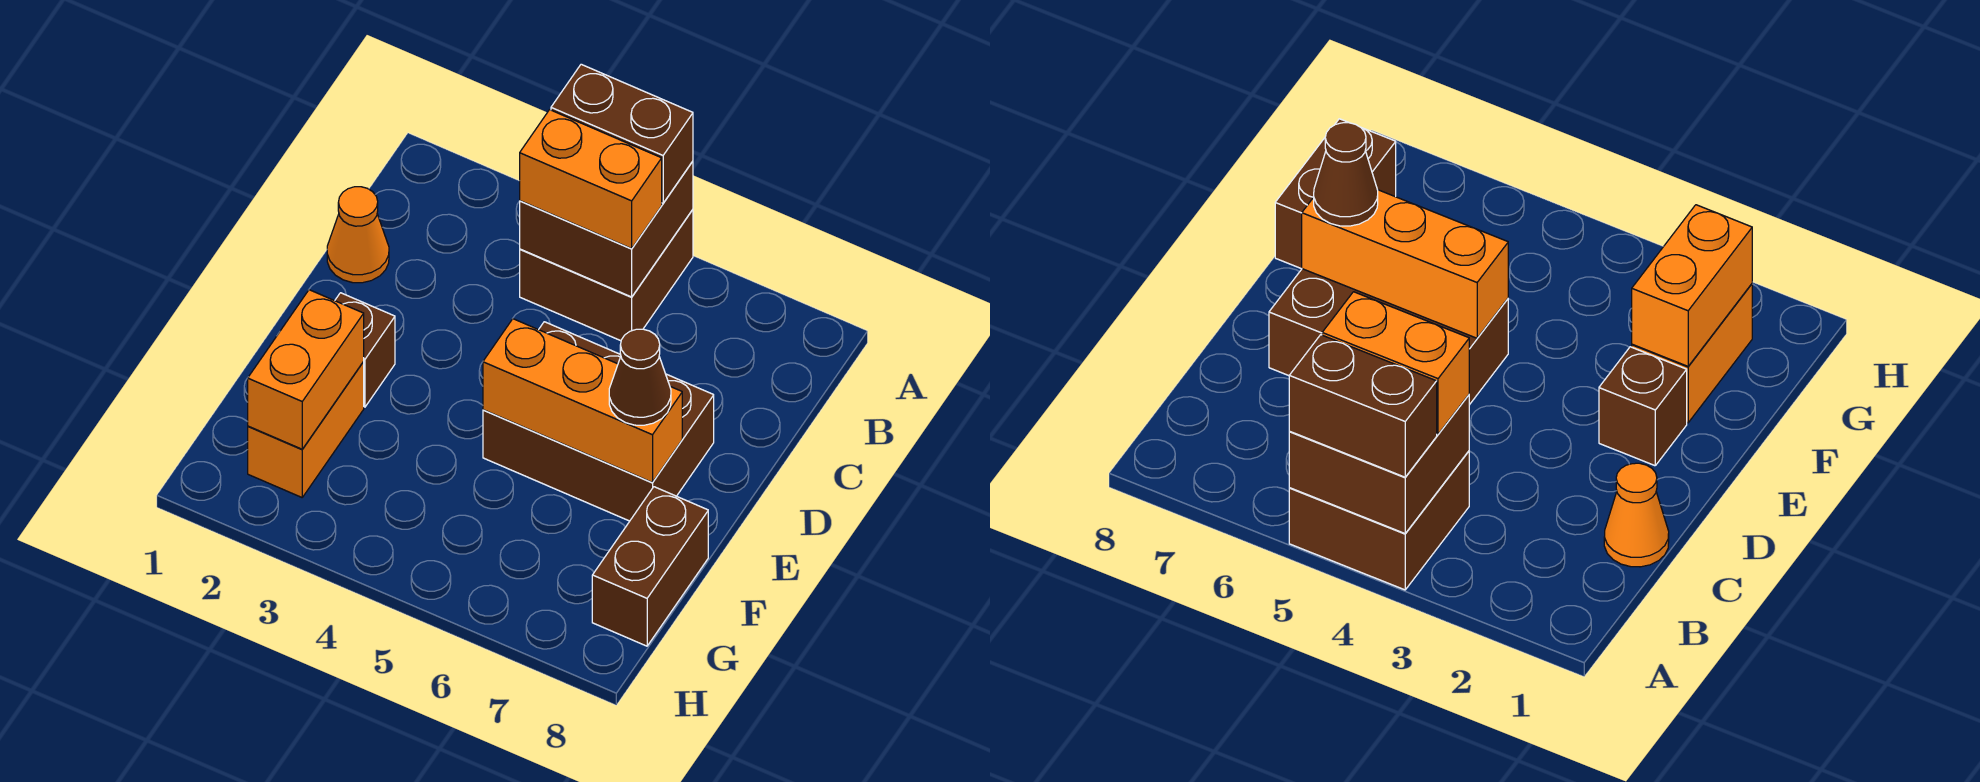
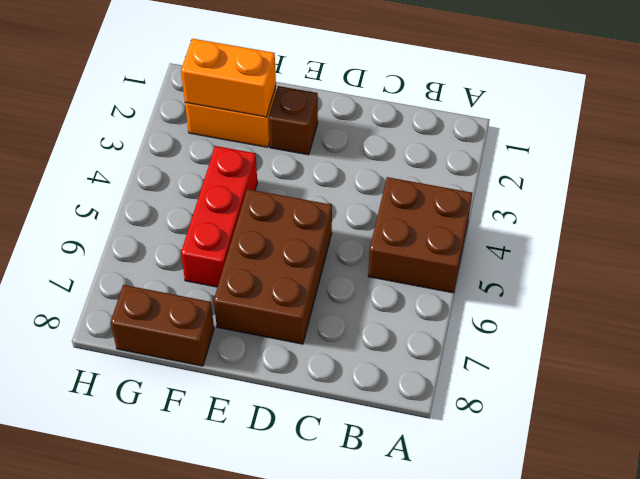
red brick F4:F6 level 1 -> none
none -> orange cone C1 level 1
none -> brown brick A4:B5 level 2
none -> orange brick E5:E7 level 2

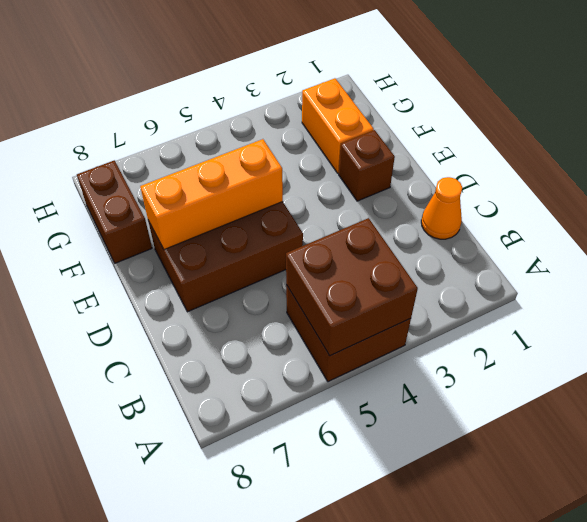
none -> orange brick F2:G2 level 2
none -> brown brick A4:A5 level 3
none -> orange brick B4:B5 level 3

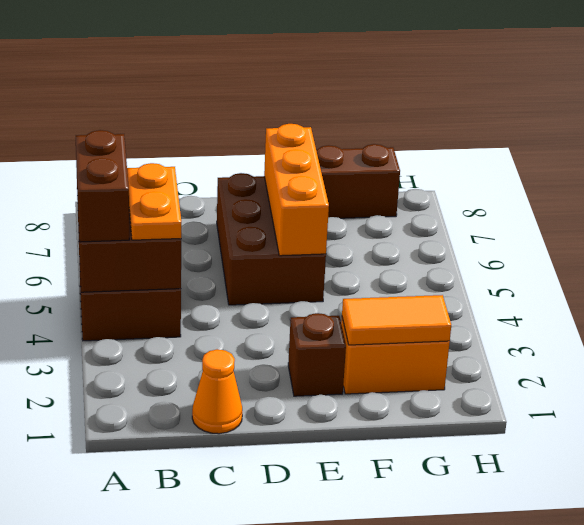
orange plate B4:B5 level 3 -> orange brick B4:B5 level 3
orange tile F2:G2 level 2 -> orange brick F2:G2 level 2
none -> brown cone E7 level 3

